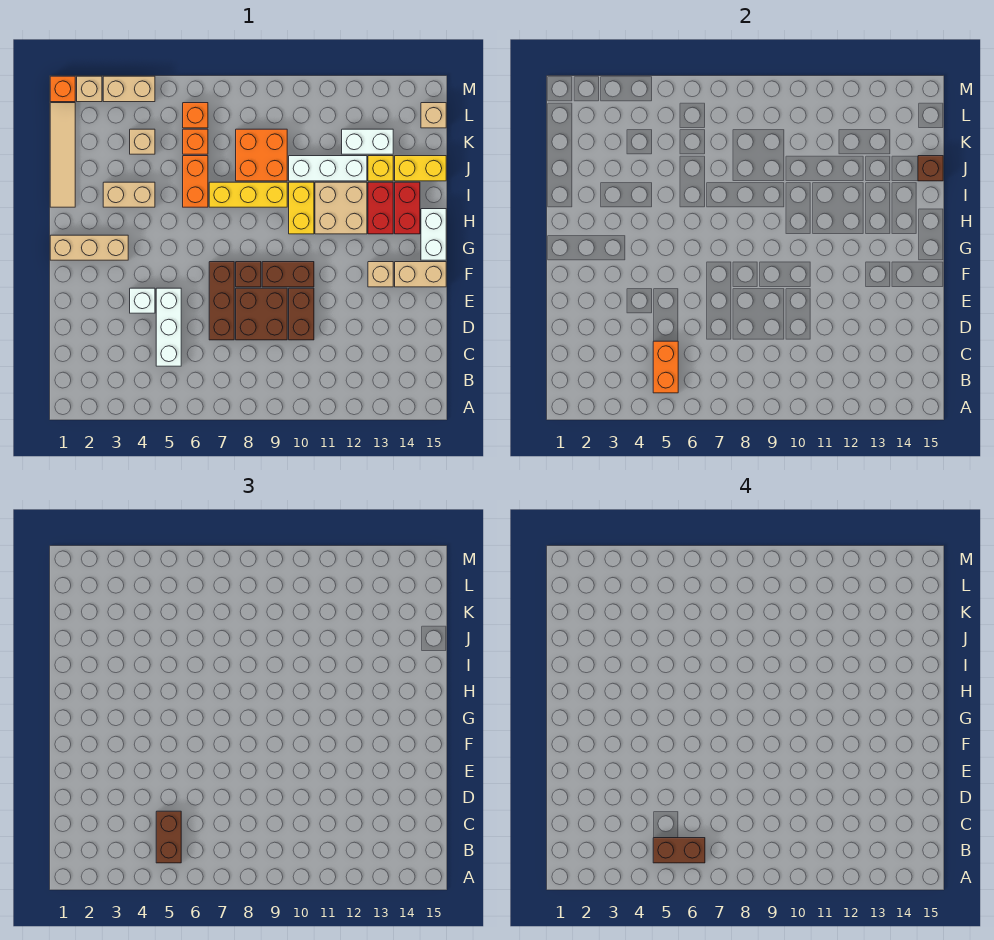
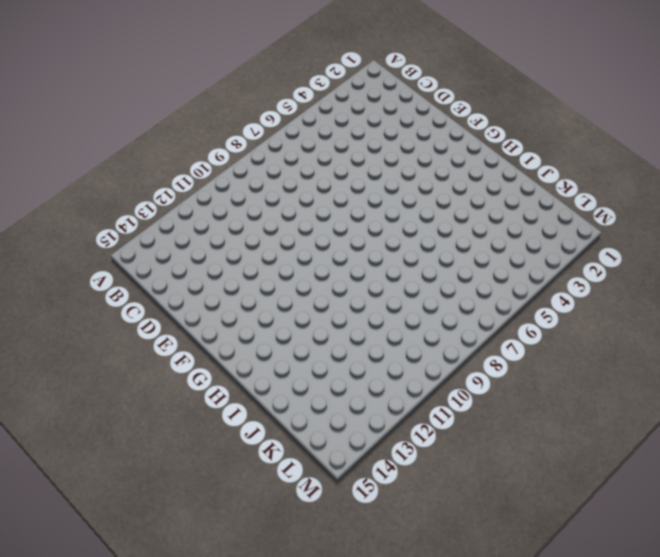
none -> white brick C5:E5 level 1
none -> brown brick D7:F7 level 1
none -> brown brick D8:E9 level 1
none -> brown brick D10:E10 level 1

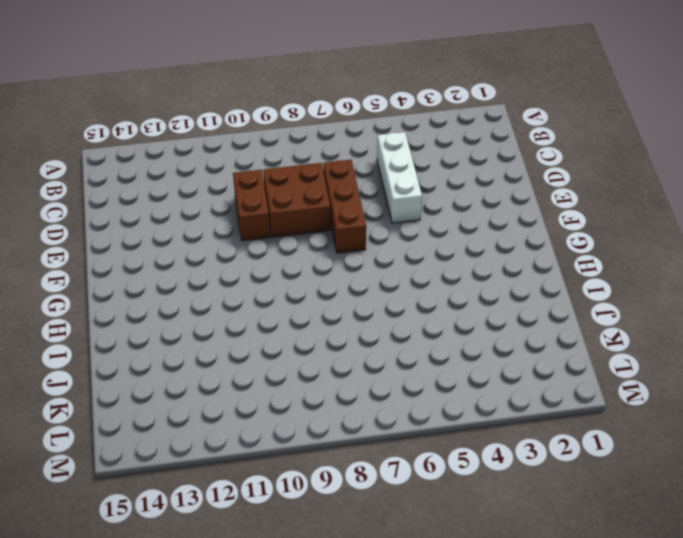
none -> white brick E4 level 1
none -> brown brick F8 level 1
none -> brown brick F9:F10 level 1
none -> tan brick F13 level 1

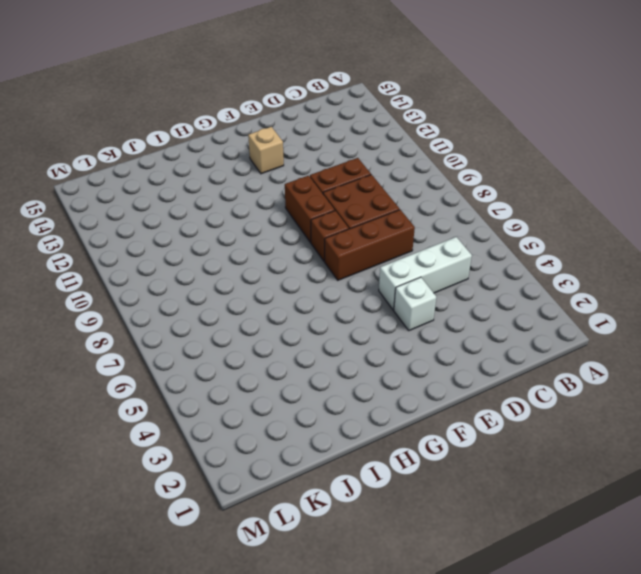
none -> tan brick F14:F15 level 1
none -> tan brick G1:G3 level 1
none -> white brick G15:H15 level 1
none -> yellow brick H10:I10 level 1

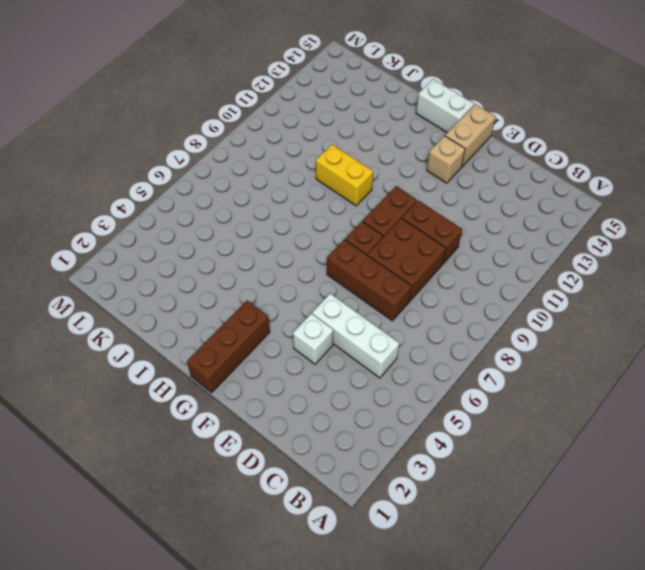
brown brick G1:G3 level 1 -> tan brick G1:G3 level 1
none -> tan brick H11:I12 level 1
none -> red brick H13:I13 level 1
none -> red brick H14:I14 level 1
none -> tan tile I1:L1 level 1

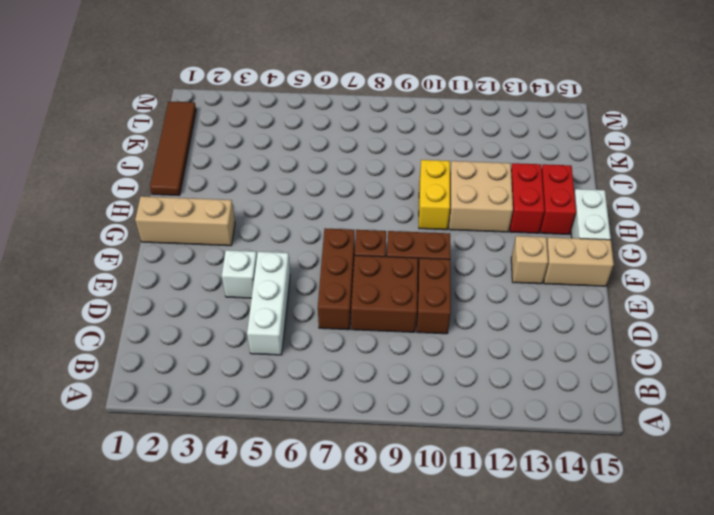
brown tile I1:L1 level 1 -> tan tile I1:L1 level 1
none -> tan brick I3:I4 level 1
none -> orange brick I6:J6 level 1
none -> yellow brick I7:I9 level 1
none -> orange brick J8:K9 level 1

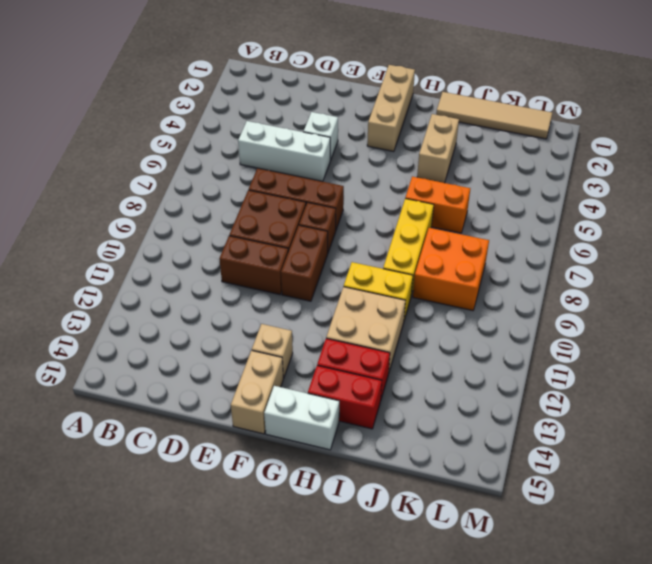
none -> white brick J10:J12 level 1
none -> yellow brick J13 level 1
none -> yellow brick J14:J15 level 1
none -> tan brick K4 level 1

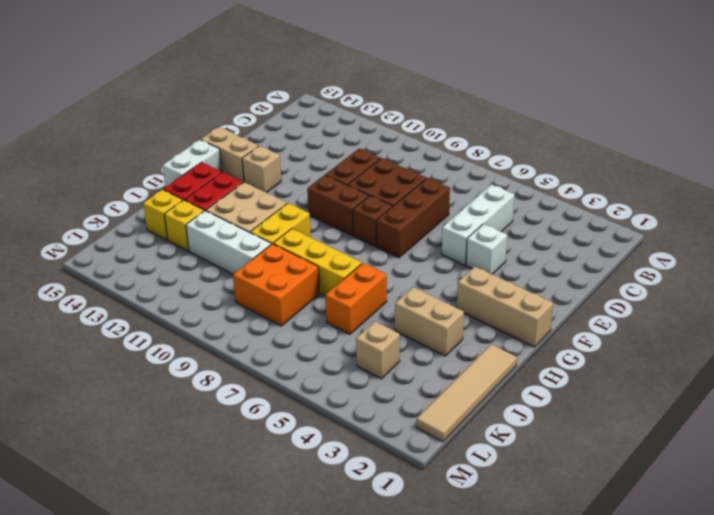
yellow brick J14 level 1 -> yellow brick J14:J15 level 1
none -> orange brick K6 level 1
none -> white brick K12:K13 level 1
none -> orange brick L6 level 1
none -> tan brick L15 level 1

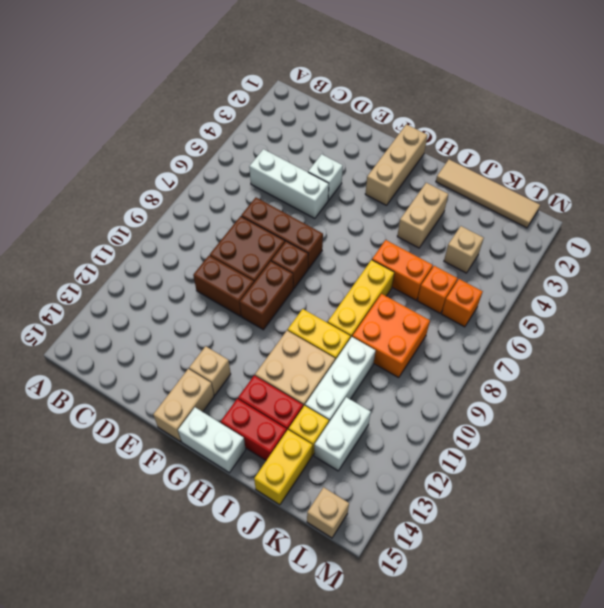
none -> orange brick M1 level 1
none -> tan brick M2 level 1
none -> tan brick M3:M4 level 1
none -> orange brick B5:C5 level 2

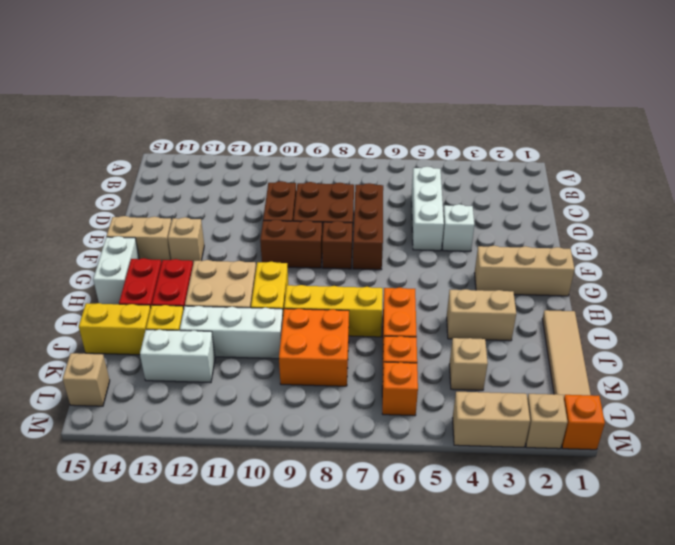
none -> orange brick B5:C5 level 2
none -> brown brick J15 level 2
none -> brown brick B5:C5 level 3
none -> brown brick B5:B6 level 4

